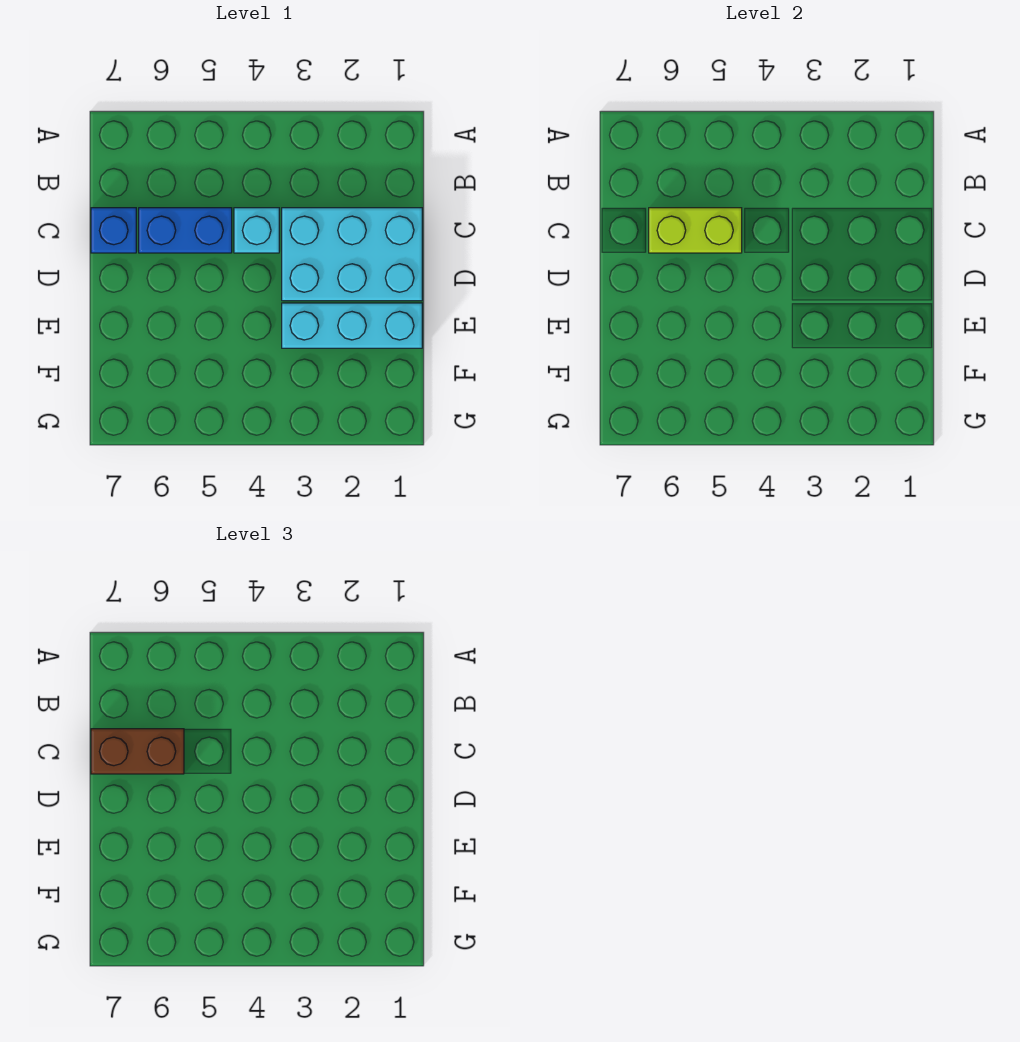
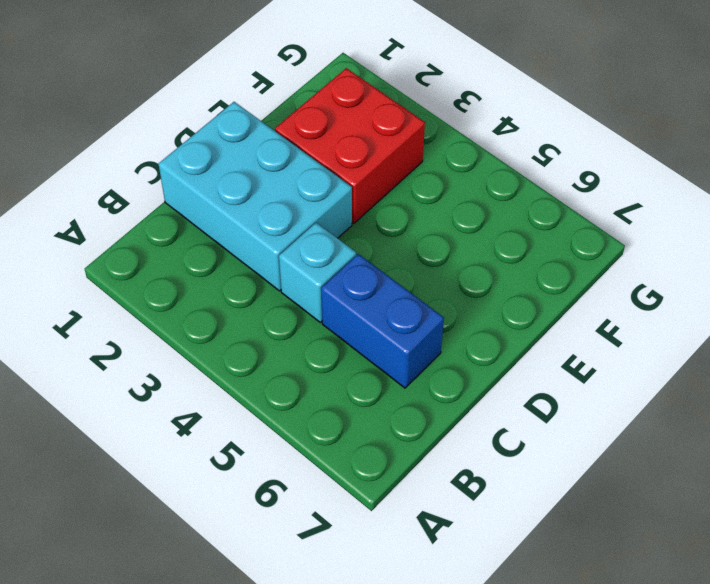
red brick E2:F3 level 1 -> cyan brick E1:E3 level 1
none -> blue brick C7 level 1
none -> lime brick C5:C6 level 2

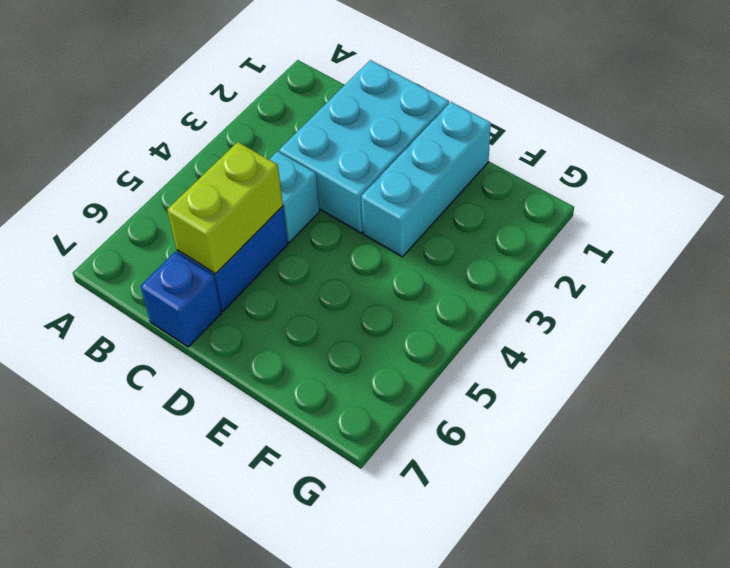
none -> brown brick C6:C7 level 3

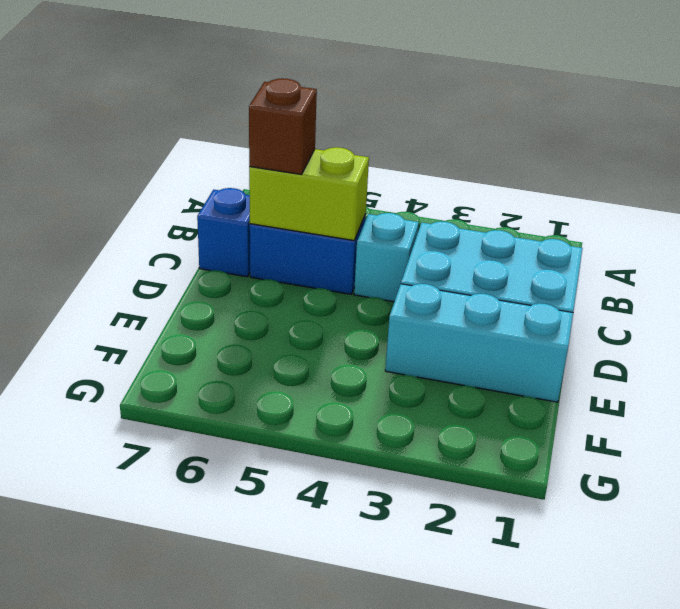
brown brick C6 level 3 -> brown brick C6:C7 level 3

